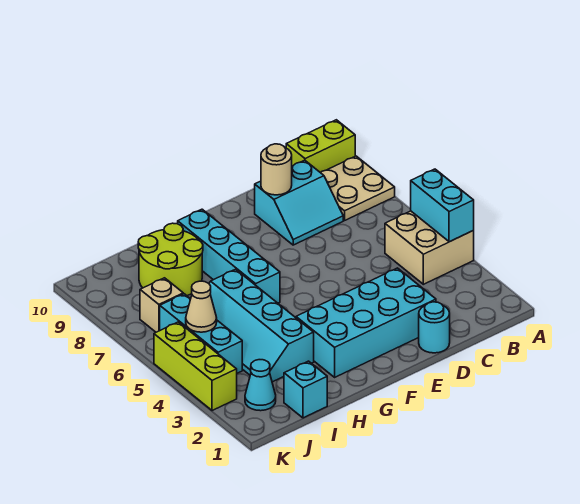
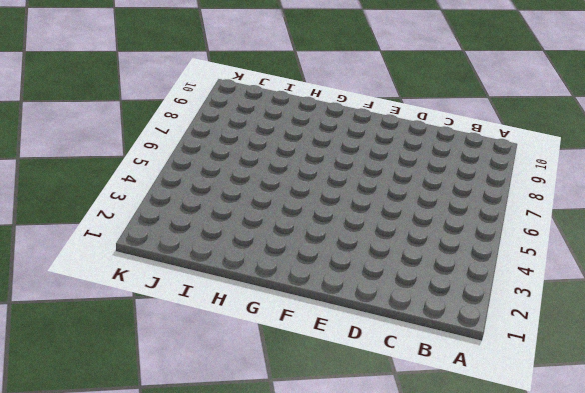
none -> tan brick A4:B5 level 1
none -> tan plate A8:B9 level 1
none -> lime brick A10:B10 level 1

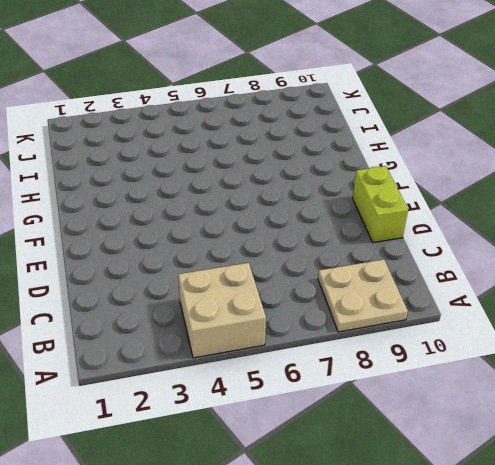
lime brick D10:E10 level 1 -> lime brick A10:B10 level 1
none -> cyan slope C8:D9 level 1 top 9
none -> cyan round brick D1 level 1
none -> cyan brick D2:G3 level 1

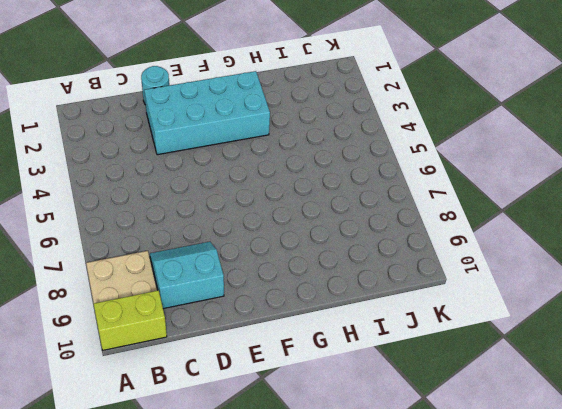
none -> tan brick A4:B5 level 1
none -> cyan brick G6:G9 level 1
none -> cyan slope H3:I6 level 1 top H

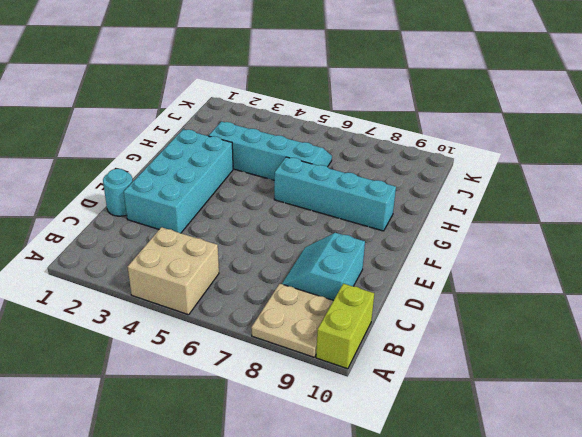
none -> lime round brick H8:I9 level 1
none -> cyan brick I1 level 1
none -> cyan cone J2 level 1

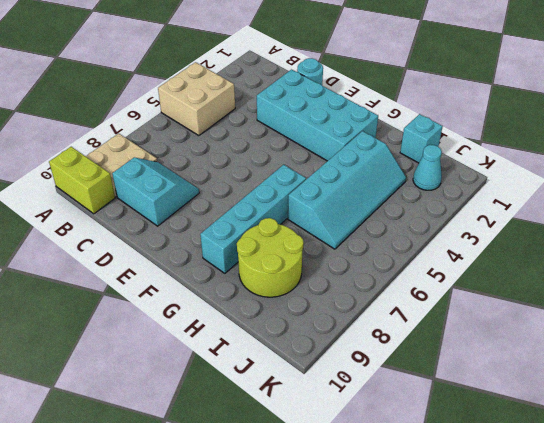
none -> cyan brick J4:J6 level 1
none -> tan brick J7 level 1
none -> lime brick K3:K5 level 1

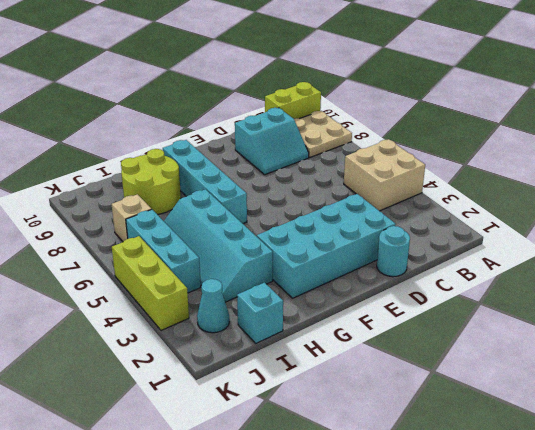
none -> cyan brick A4:A5 level 2
none -> tan round brick D9 level 2
none -> tan cone J5 level 2

